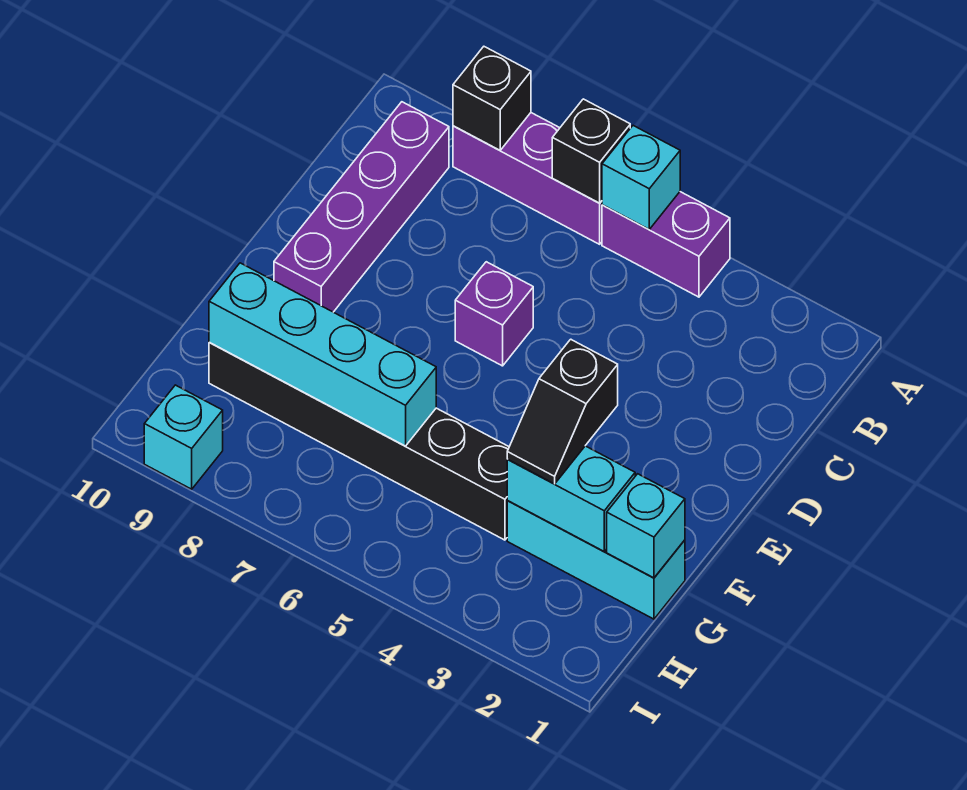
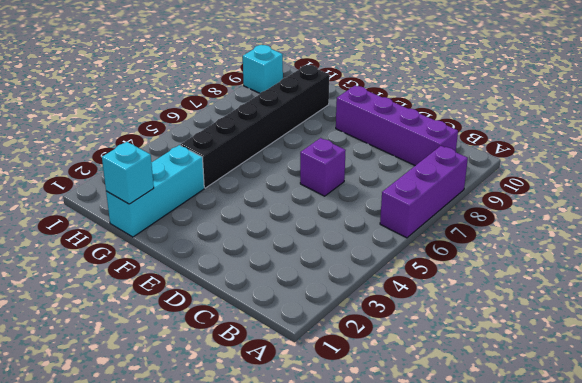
none -> purple brick A4:A5 level 1
none -> cyan brick A5 level 2
none -> black brick A6 level 2

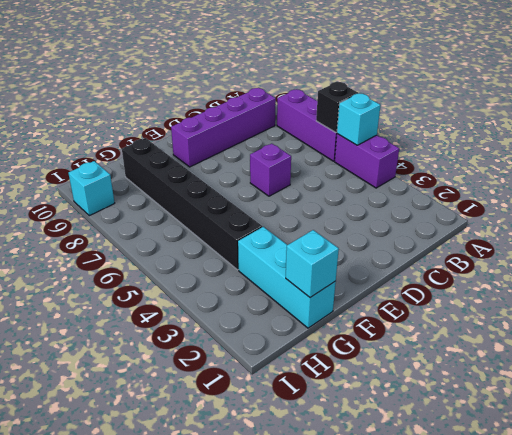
none -> black brick A8 level 2
none -> cyan brick G2:G3 level 2
none -> cyan brick G6:G9 level 2

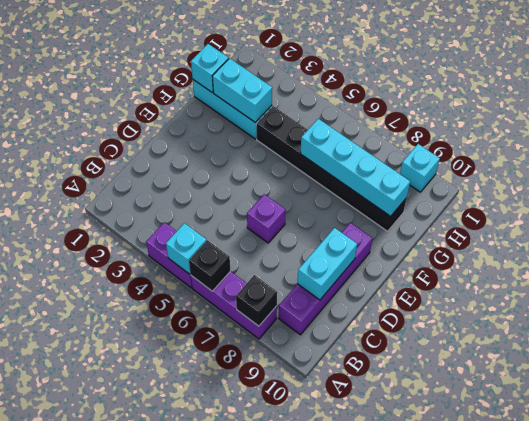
cyan brick C9:D9 level 2 -> none
none -> black slope F3:G3 level 3 top F

